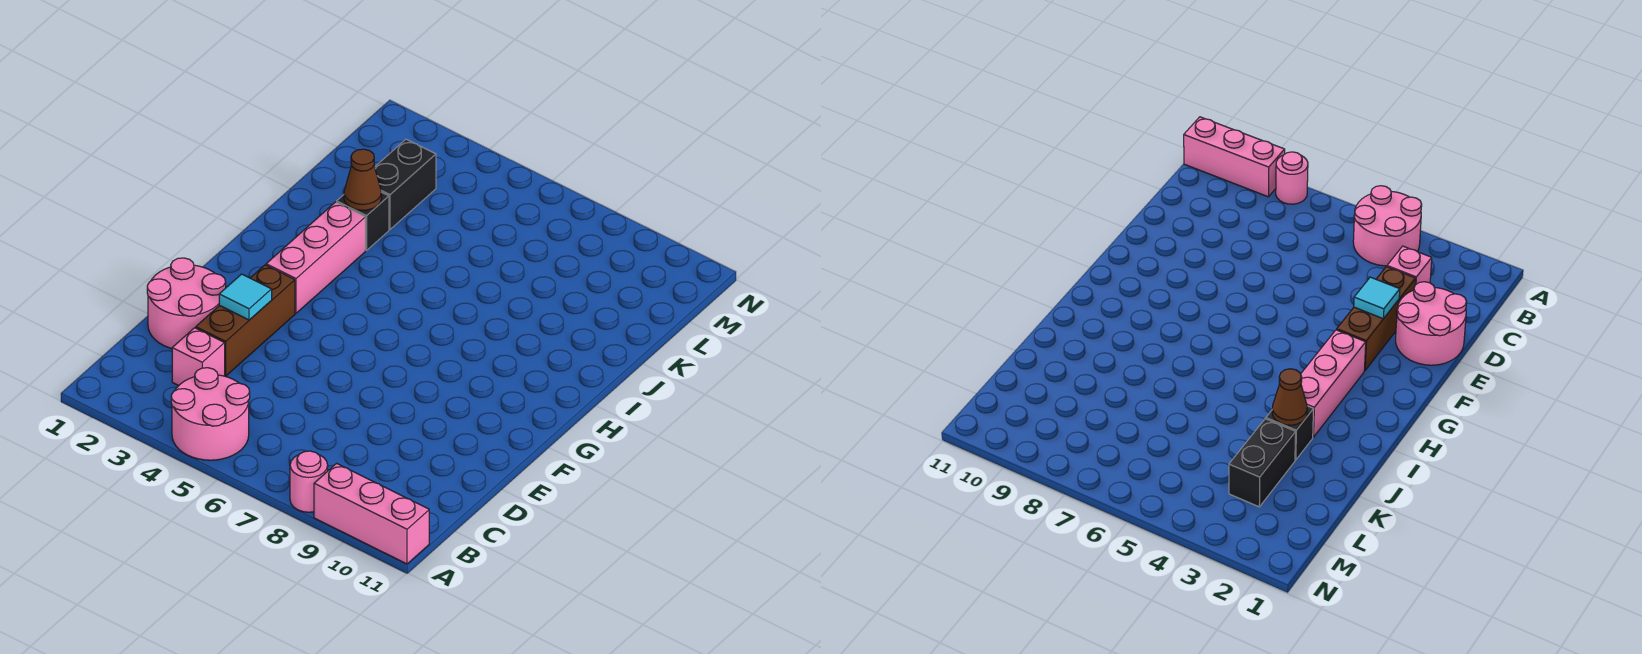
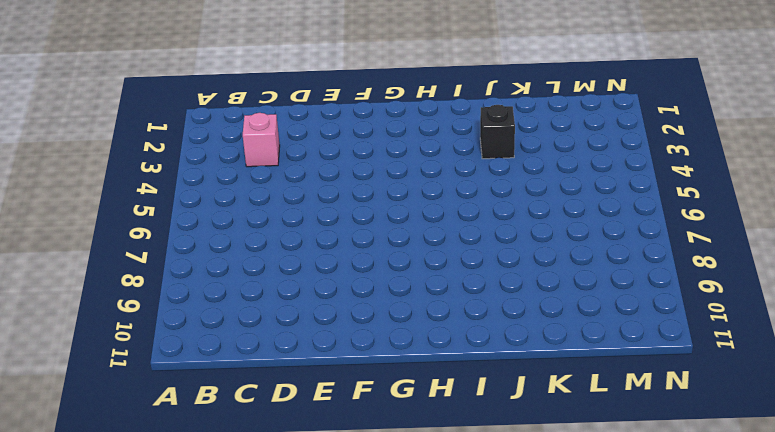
none -> pink round brick A4:B5 level 1
none -> pink round brick A8 level 1

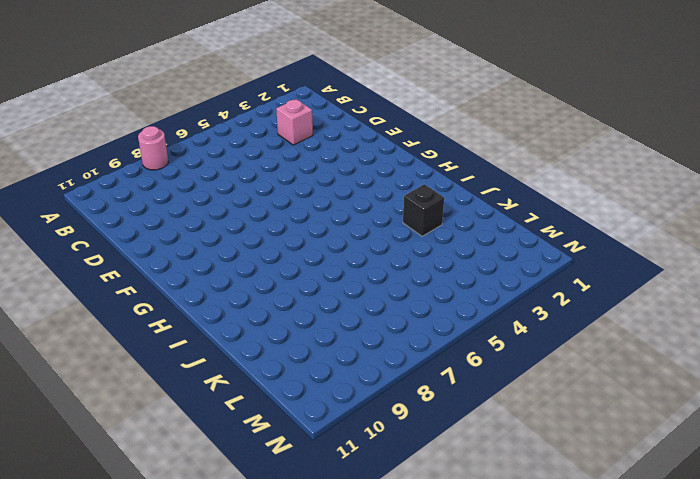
none -> pink round brick A4:B5 level 1
none -> pink brick A9:A11 level 1

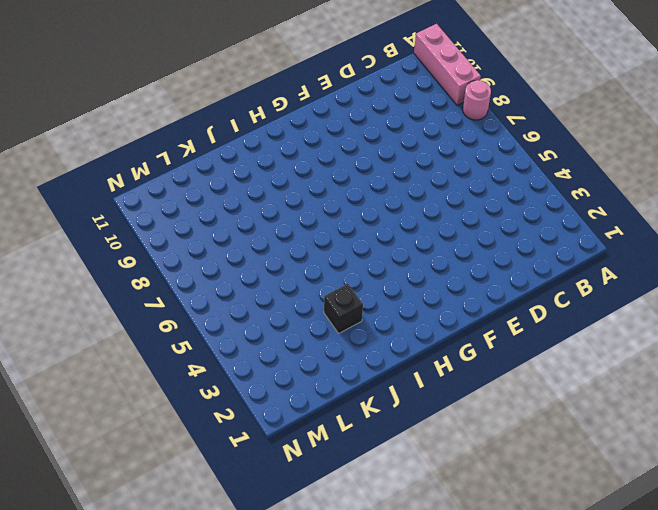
none -> pink round brick A4:B5 level 1
none -> pink brick C3 level 1

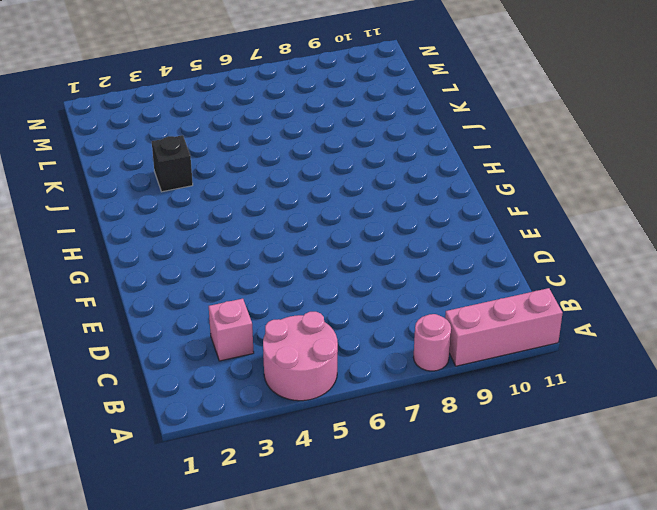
none -> pink round brick D1:E2 level 1
none -> brown brick D3:F3 level 1

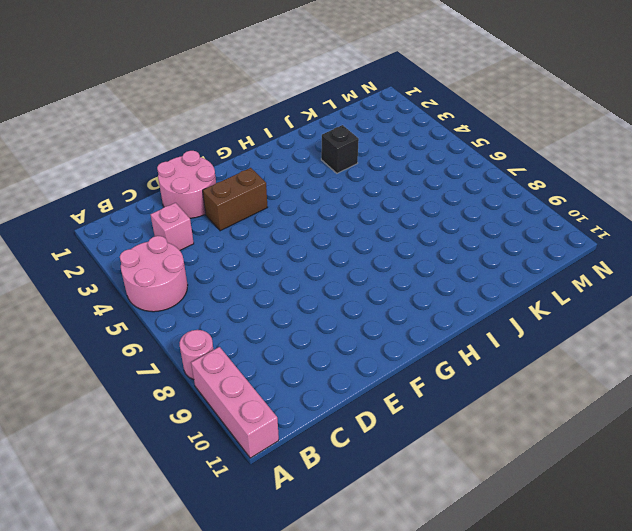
brown brick E3:F3 level 1 -> brown brick D3:F3 level 1
none -> pink brick G3:I3 level 1
none -> black brick K3:L3 level 1

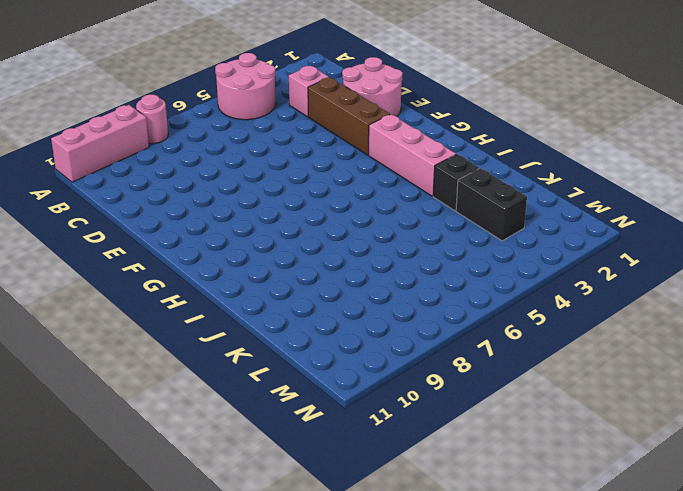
none -> cyan tile E3 level 2
none -> brown cone J3 level 2

